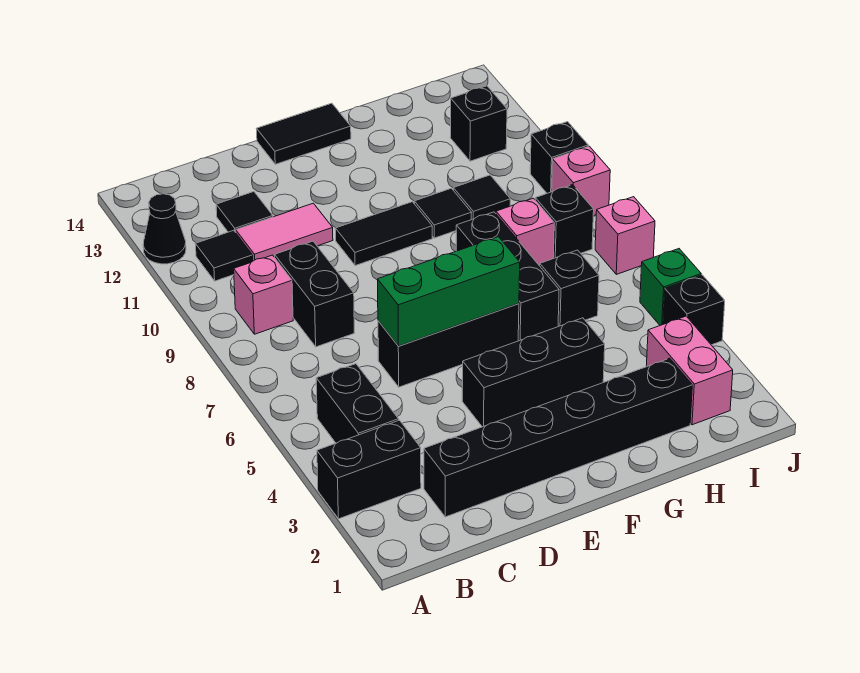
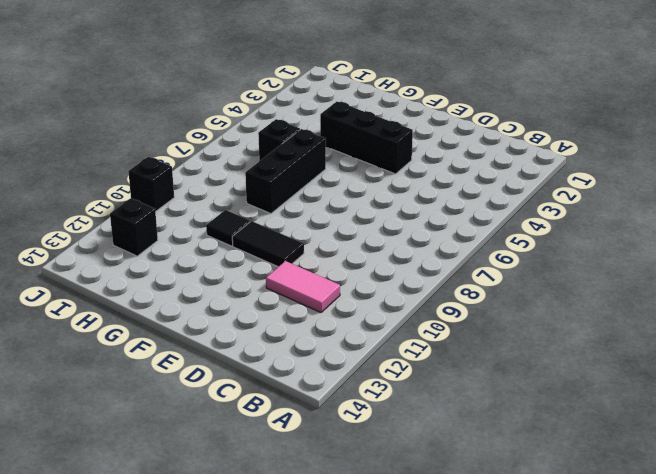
none -> black brick A3:B3 level 1
none -> black cone A12 level 1
none -> black brick B4:B5 level 1

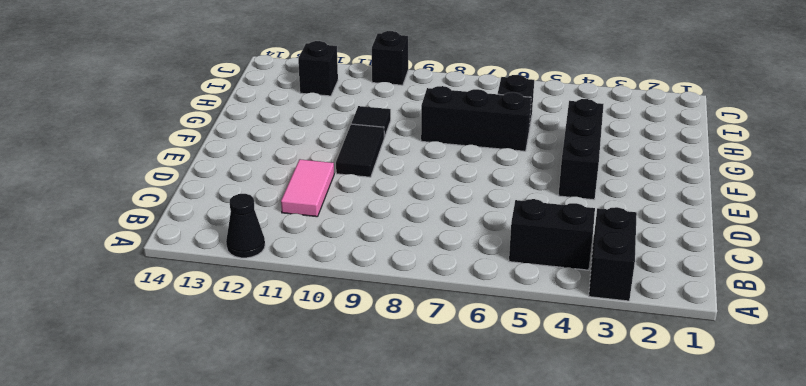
none -> pink brick B9 level 1
none -> black tile B11 level 1
none -> black brick C2:H2 level 1

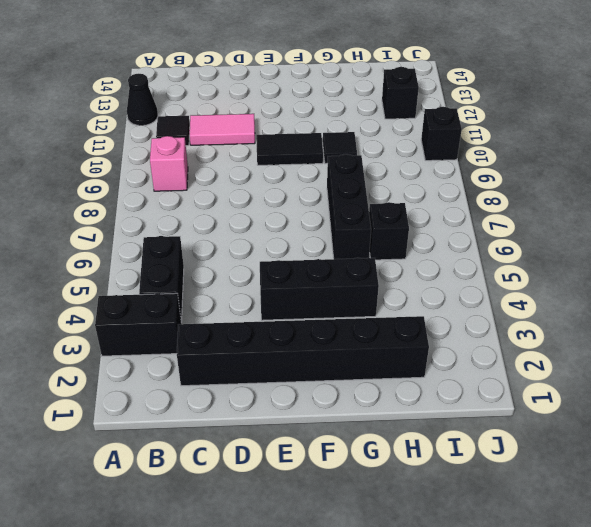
none -> black brick C8:C9 level 1
none -> black tile C12 level 1
none -> black brick D6:F6 level 1

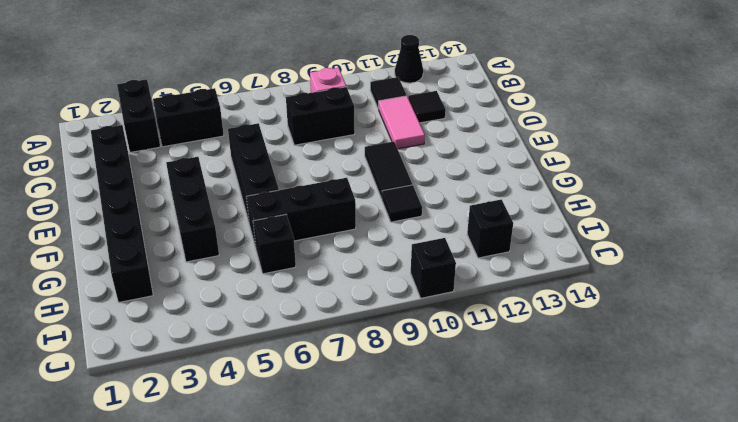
none -> black tile E14:F14 level 1
none -> pink brick H8 level 1
none -> black tile H10 level 1

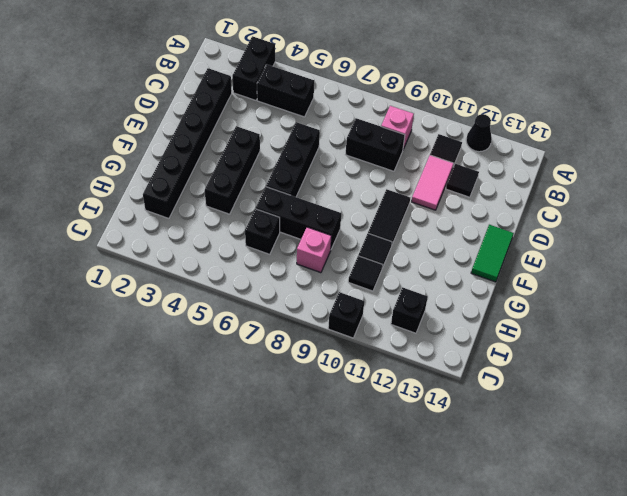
green tile E14:F14 level 1 -> black tile E14:F14 level 1
none -> pink brick I2:I3 level 1
none -> black brick I8 level 1
none -> black brick J4 level 1

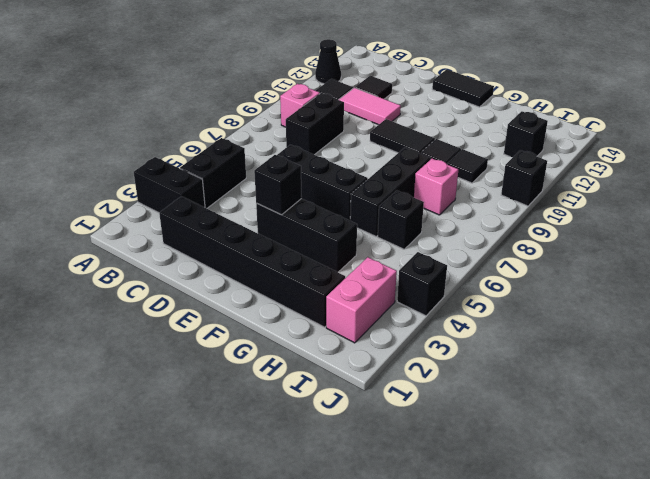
black brick E4 level 2 -> black brick I8 level 1
none -> green brick J5 level 1
none -> pink brick J7 level 1
none -> pink brick J9 level 1

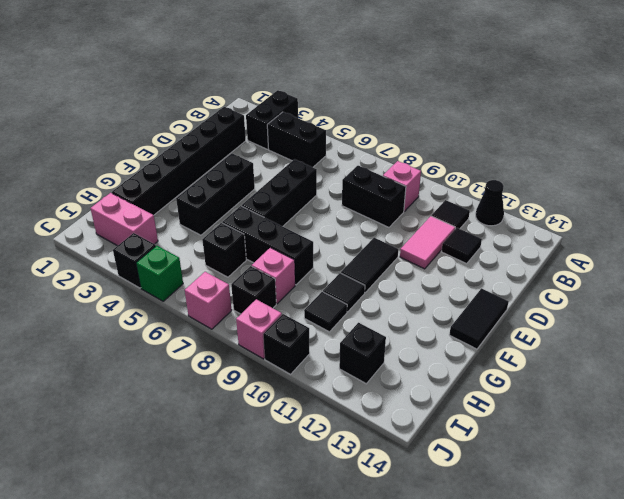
none -> green brick D6:F6 level 2

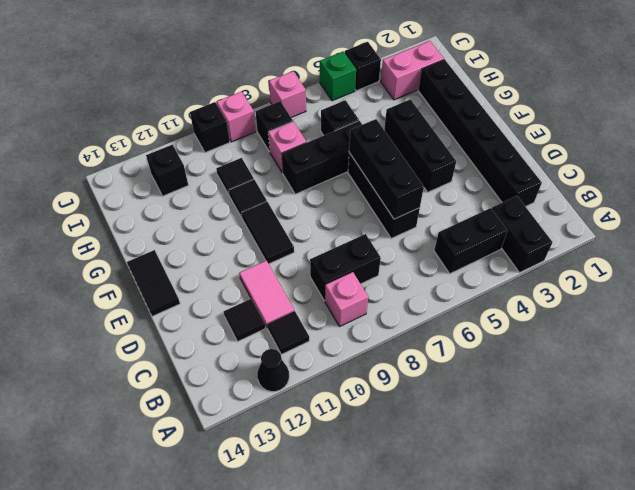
black brick D6:F6 level 2 -> green brick D6:F6 level 2

